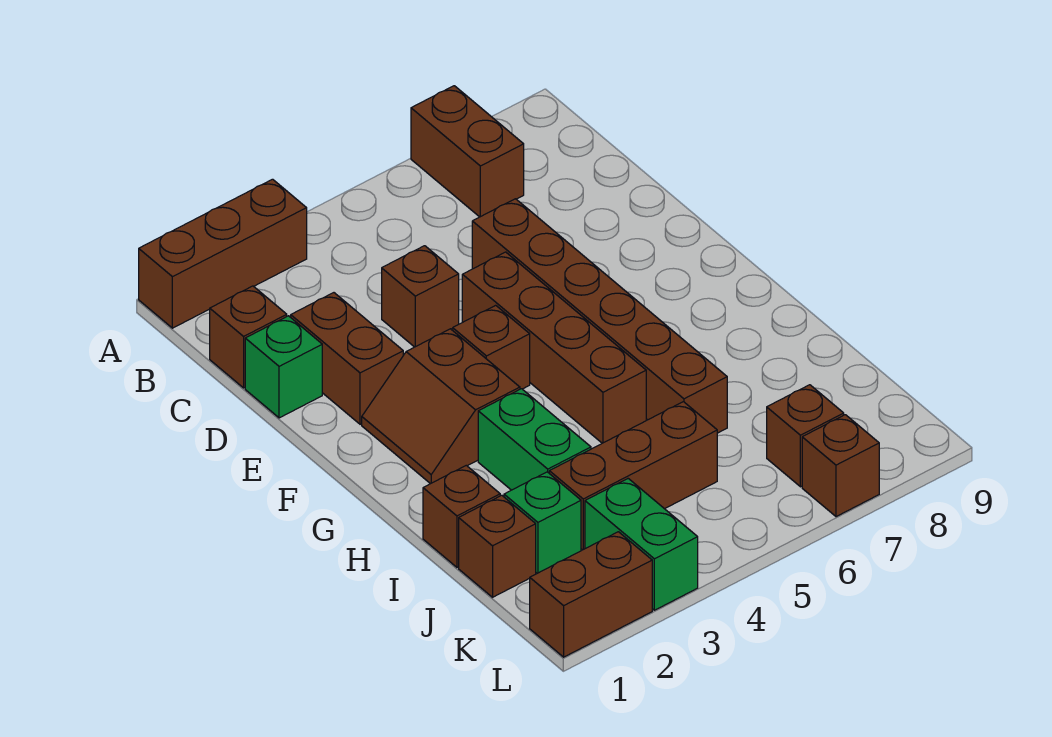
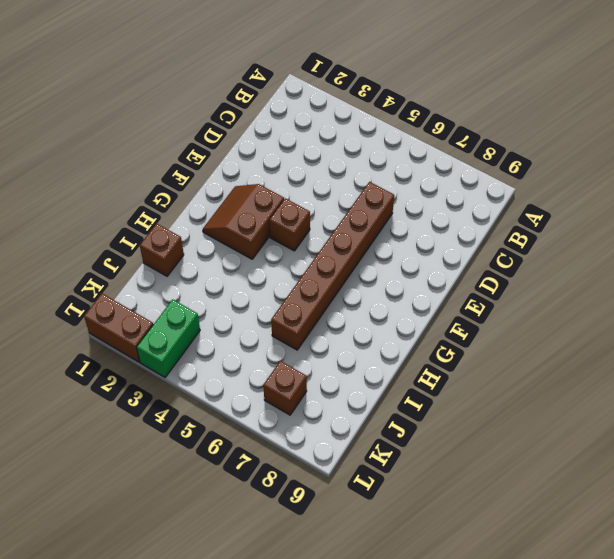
none -> brown brick A1:A3 level 1
none -> brown brick A7:B7 level 1
none -> brown brick C1 level 1

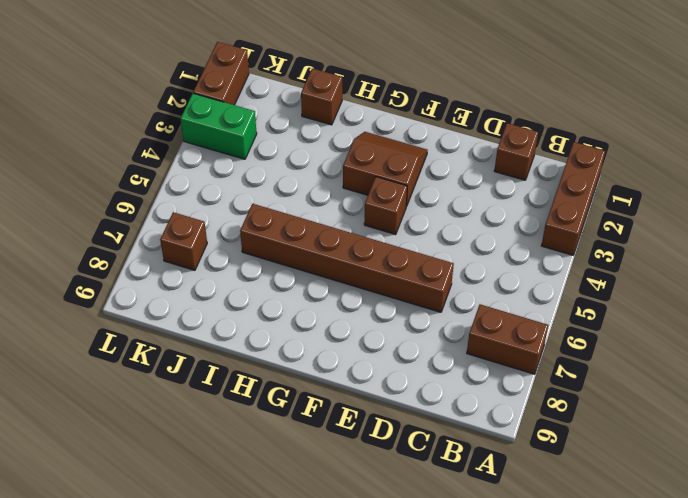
none -> green brick D1 level 1
none -> brown brick D2:E2 level 1
none -> brown brick D4 level 1

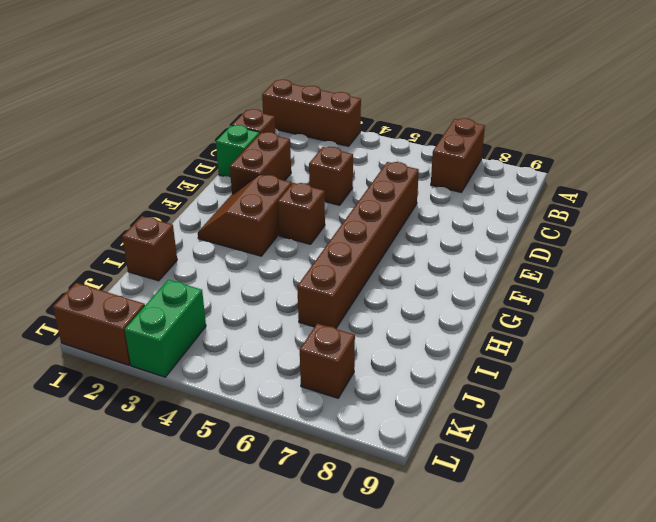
none -> brown brick E5:H5 level 1
none -> green brick H3:I3 level 1
none -> brown brick J1 level 1

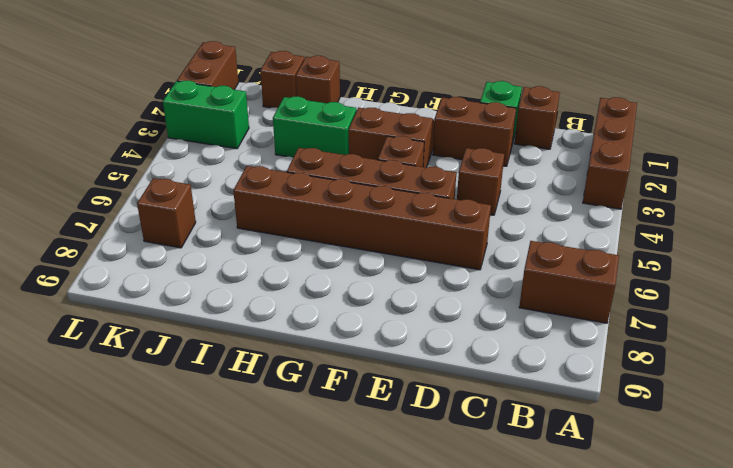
none -> green brick J2 level 1
none -> brown brick J3:J5 level 1
none -> brown brick L7 level 1

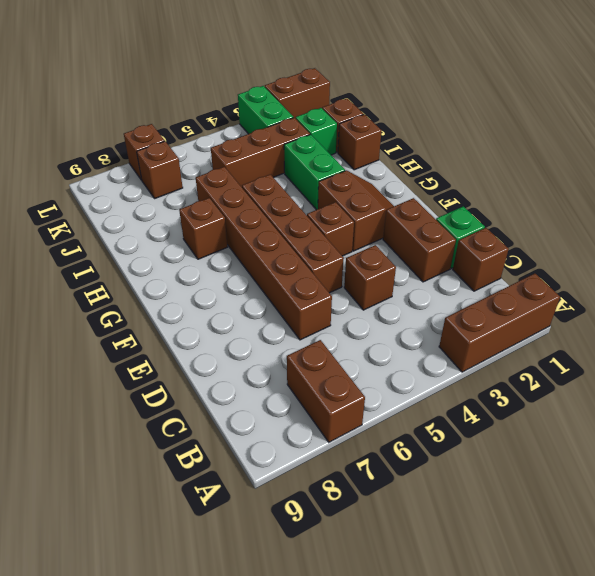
brown brick H7 level 1 -> none

